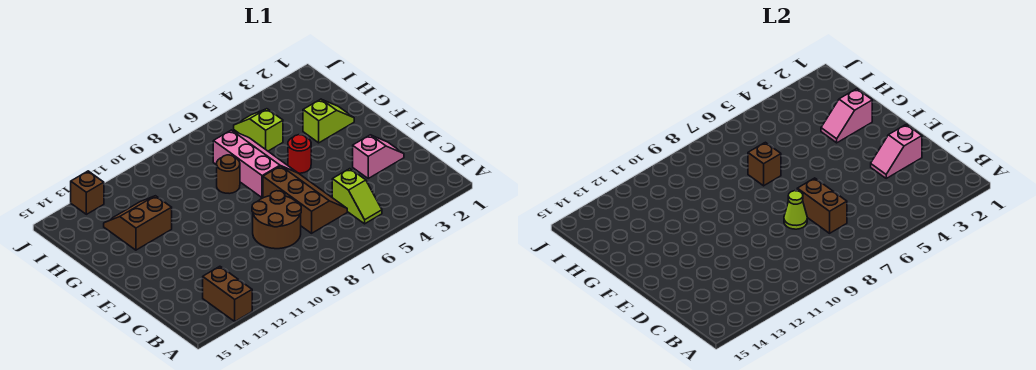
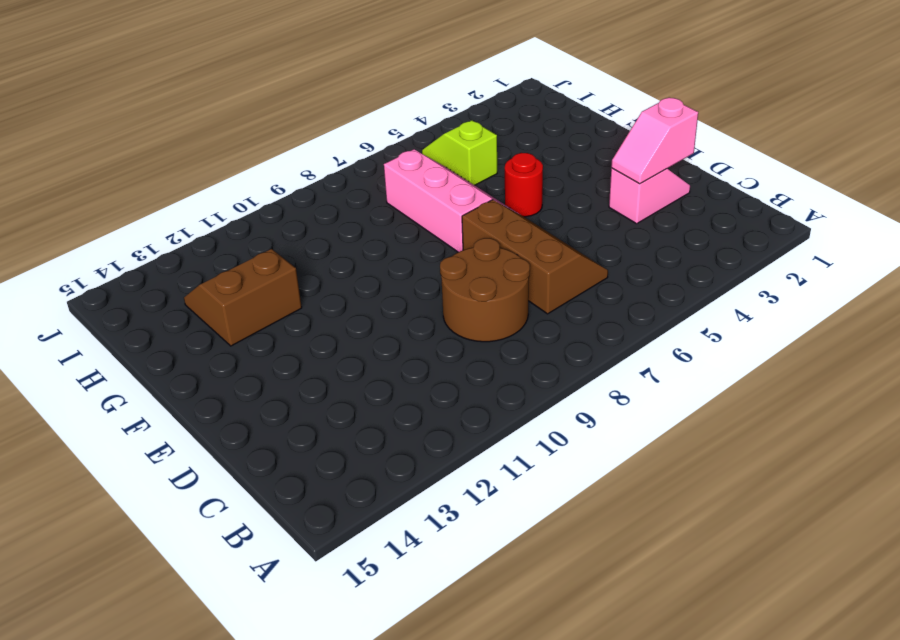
none -> brown brick A13:B13 level 1
none -> lime slope B5:C5 level 1 top C
none -> lime slope G2:G3 level 1 top 3

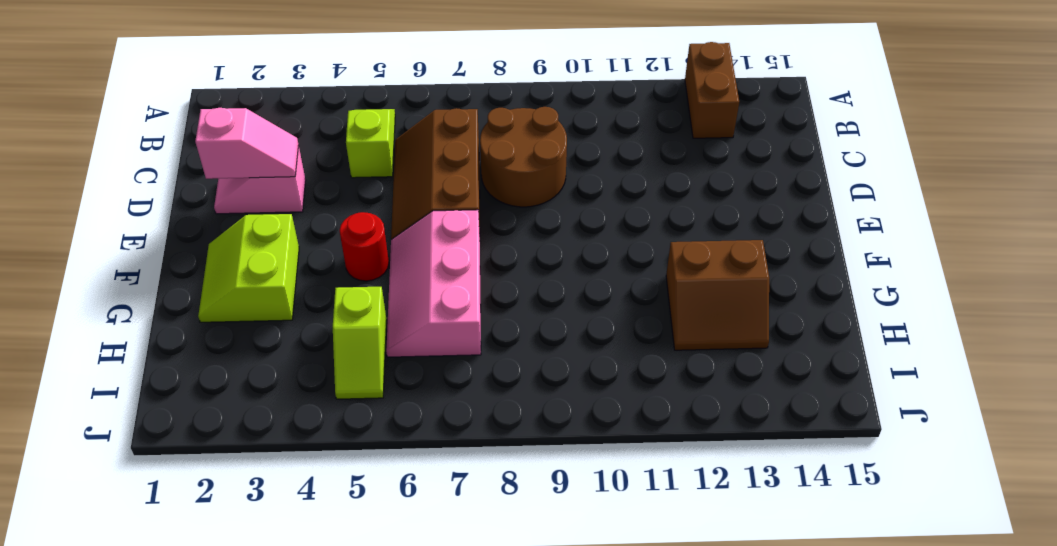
lime slope F2:G3 level 1 top 3 -> lime slope G2:G3 level 1 top 3
none -> brown round brick G8 level 1
none -> brown brick J13 level 1
none -> brown brick C7:D7 level 2

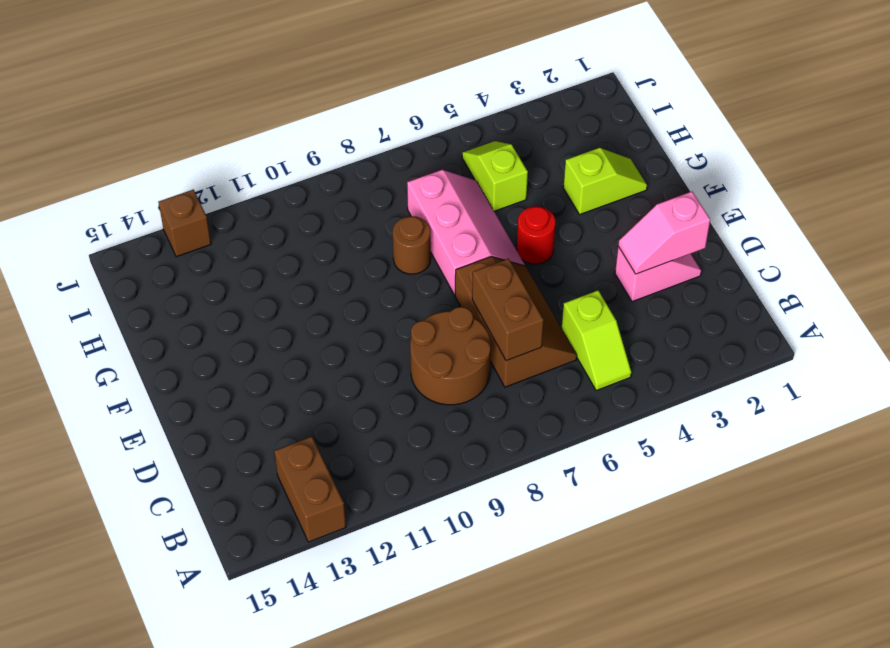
none -> brown slope G12:H13 level 1 top G
none -> lime cone D8 level 2
none -> pink slope G2:G3 level 2 top 2

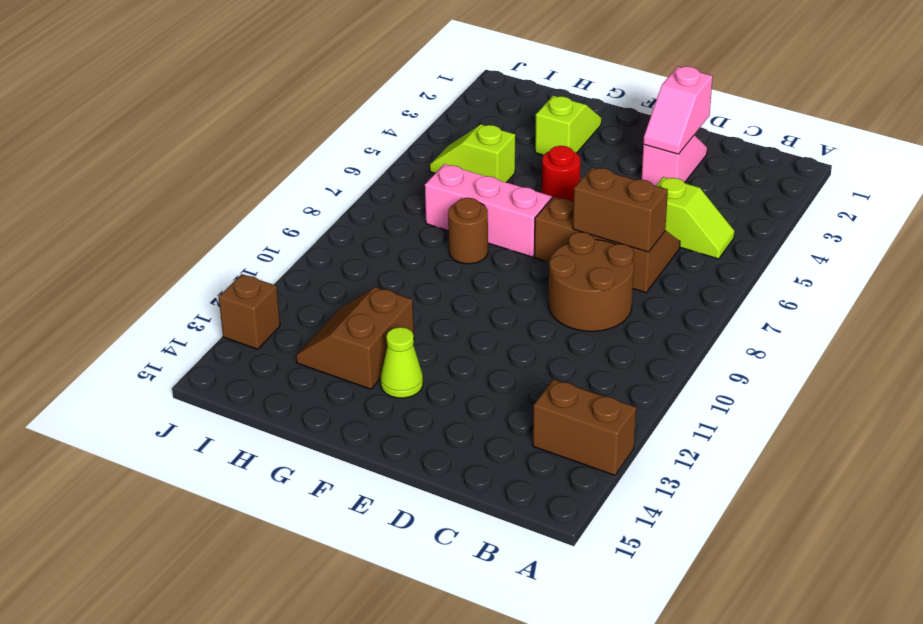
lime cone F13 level 1 -> lime cone D8 level 2
none -> pink slope G2:G3 level 2 top 2
none -> brown brick G7 level 2

